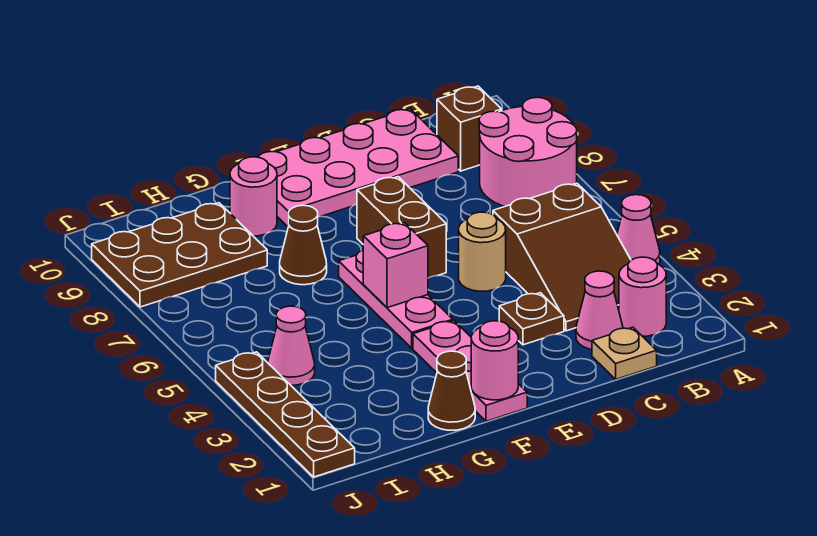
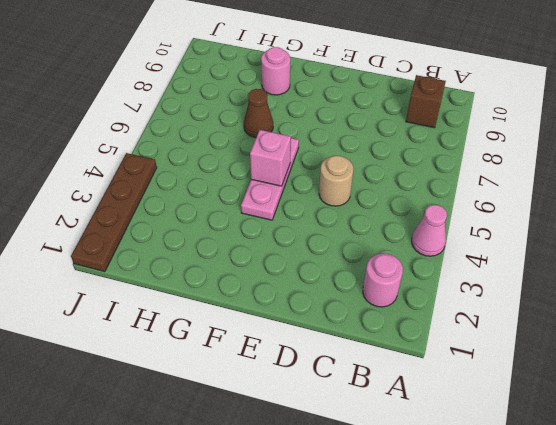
none -> pink round brick A7:B8 level 1
none -> brown slope B3:C5 level 1 top 5
none -> tan plate C1 level 1

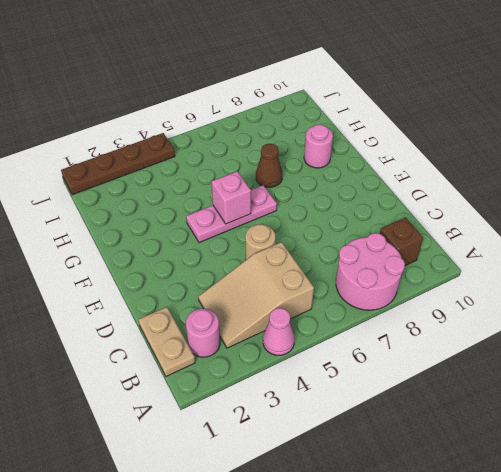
tan plate B1:C1 level 1 -> tan plate C1 level 1
tan slope B3:C5 level 1 top 5 -> brown slope B3:C5 level 1 top 5
none -> pink cone C2 level 1
none -> pink plate C9:F10 level 1
none -> brown plate D3 level 1

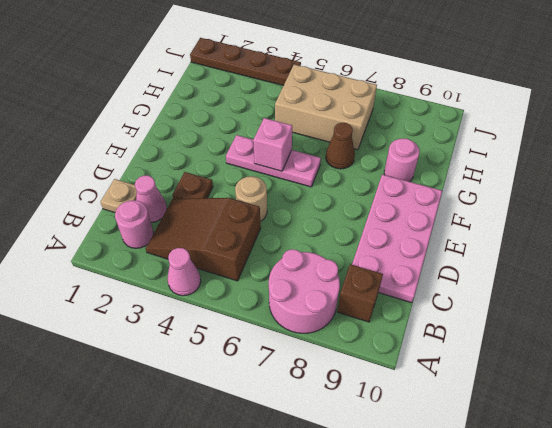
tan brick H5:I7 level 1 -> none
none -> brown brick E6:E7 level 1
none -> pink plate F1:F3 level 1
none -> brown cone G1 level 1

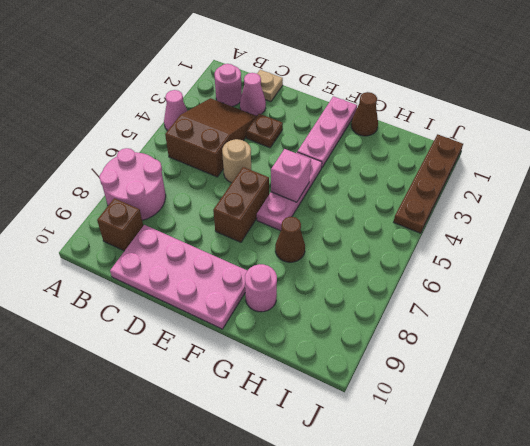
none -> brown plate H8:J9 level 1
none -> pink cone I4 level 1
none -> pink round brick F1 level 2

